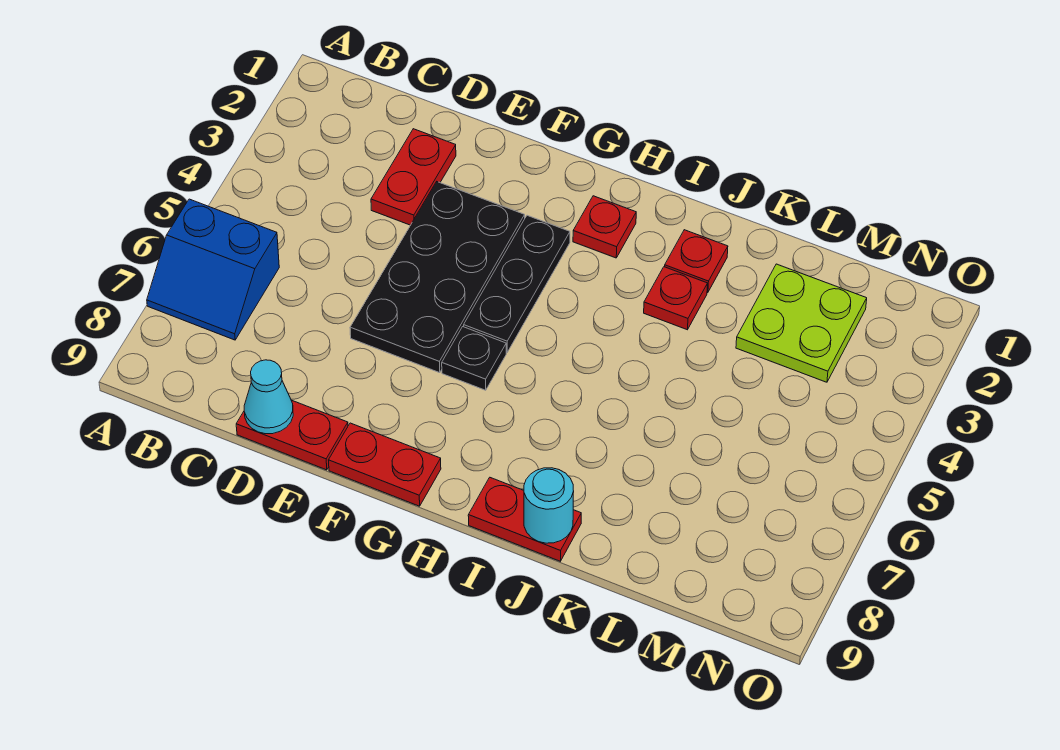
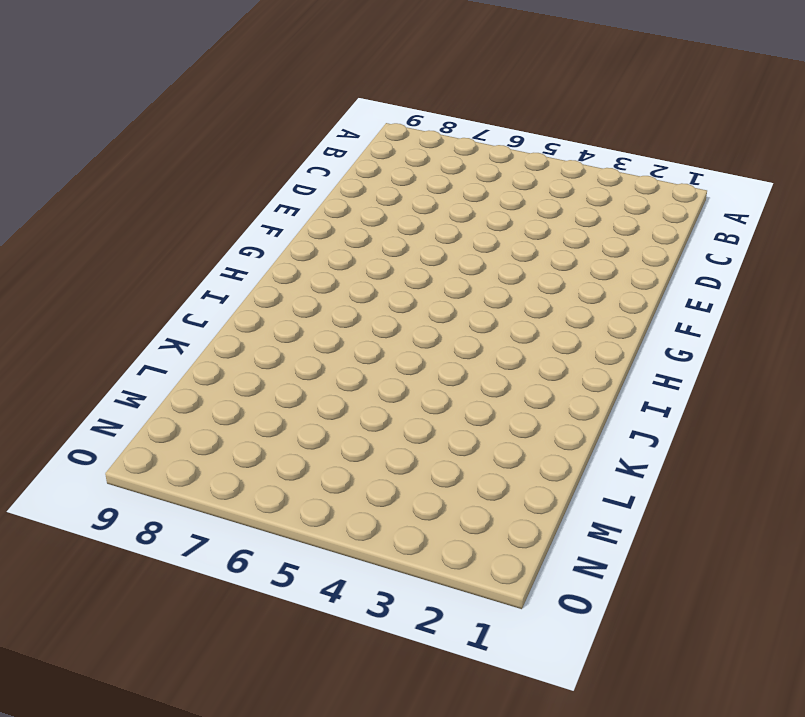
none -> blue slope A6:B7 level 1 top 6
none -> red plate D2:D3 level 1
none -> red plate D9:E9 level 1

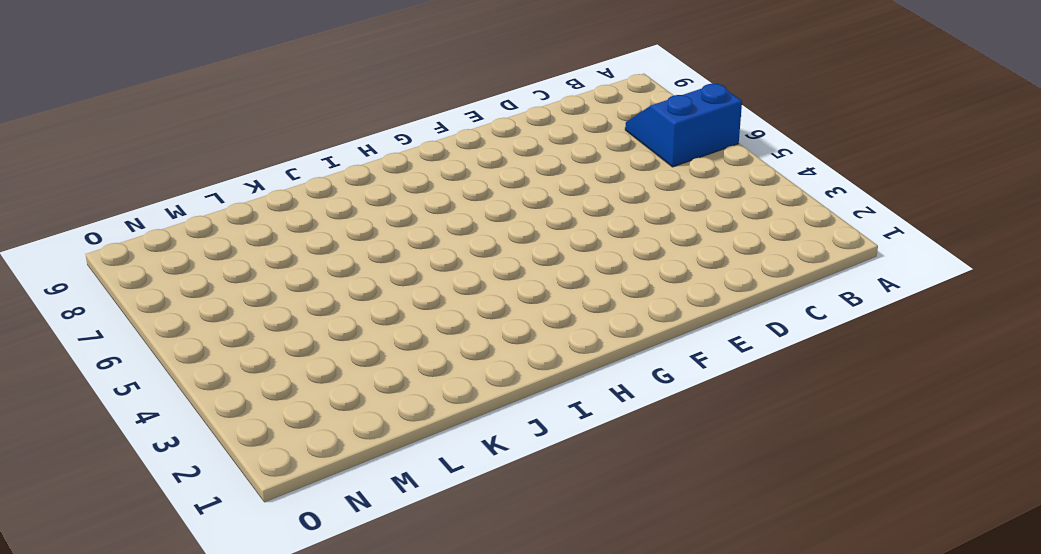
none -> red plate D2:D3 level 1
none -> red plate D9:E9 level 1
none -> black plate E3:F6 level 1

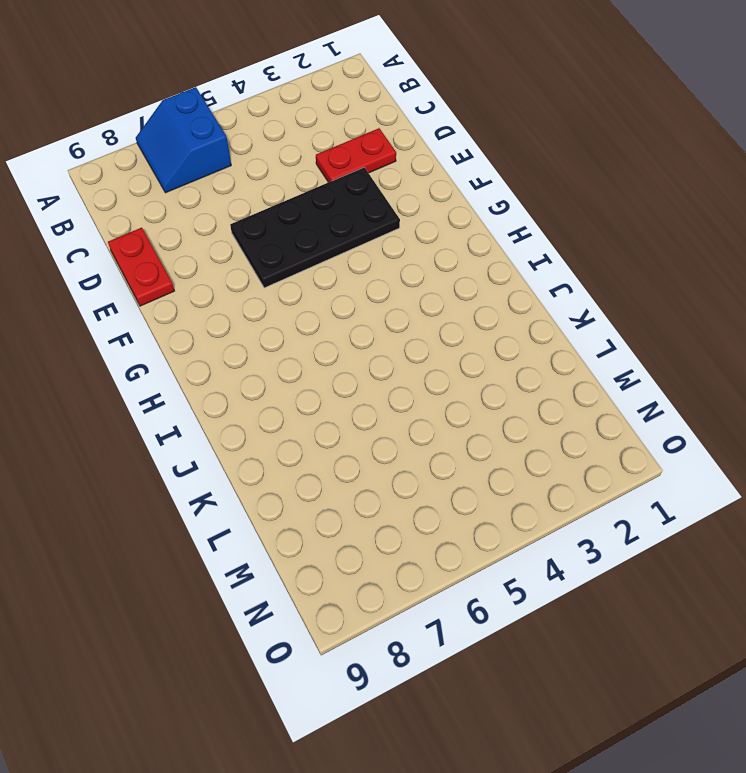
none -> red plate F9:G9 level 1
none -> black plate G3:G5 level 1
none -> black plate G6 level 1

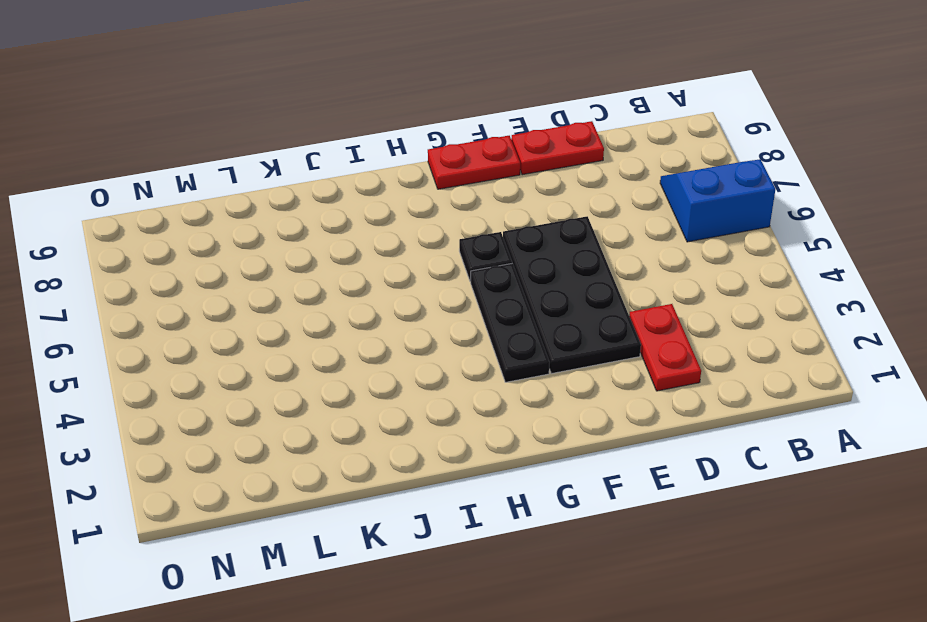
none -> red plate H2 level 1
none -> red plate I9:J9 level 1
none -> red plate J2 level 1

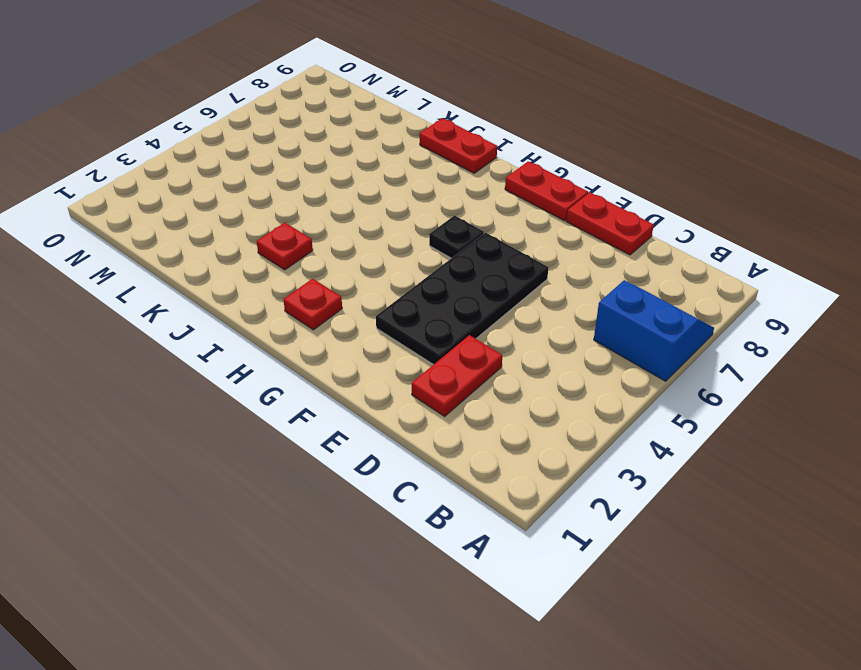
none -> black plate G3:G5 level 1
none -> red plate J2 level 1
none -> lime plate L2:M3 level 1

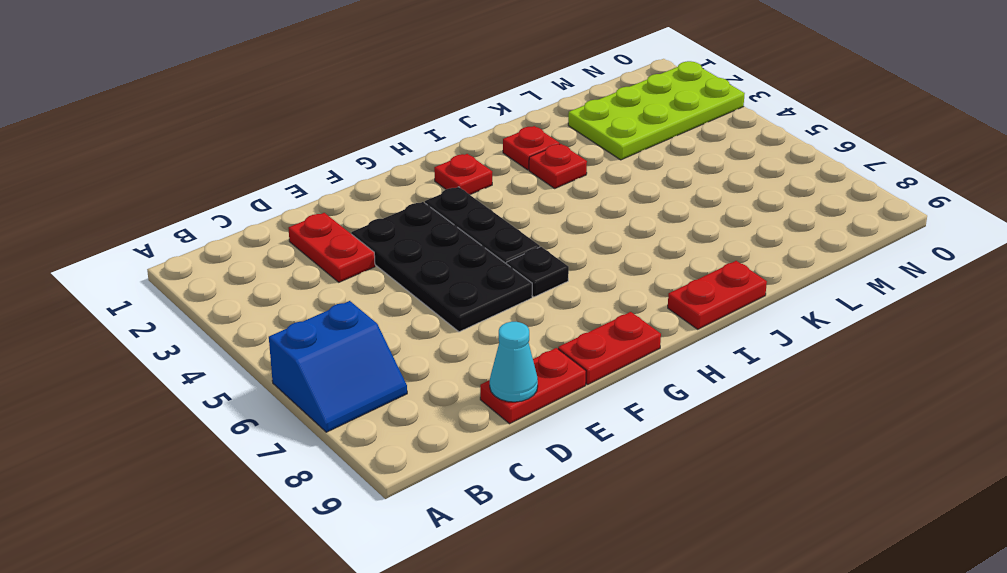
lime plate L2:O3 level 1 -> lime plate L2:M3 level 1
none -> cyan round brick J9 level 2

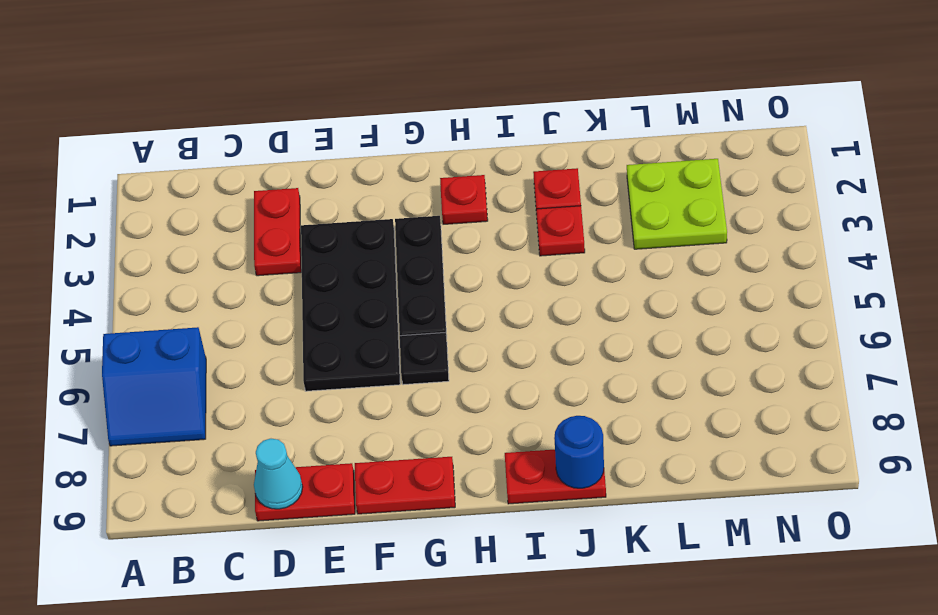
blue round brick J9 level 2 -> cyan round brick J9 level 2

